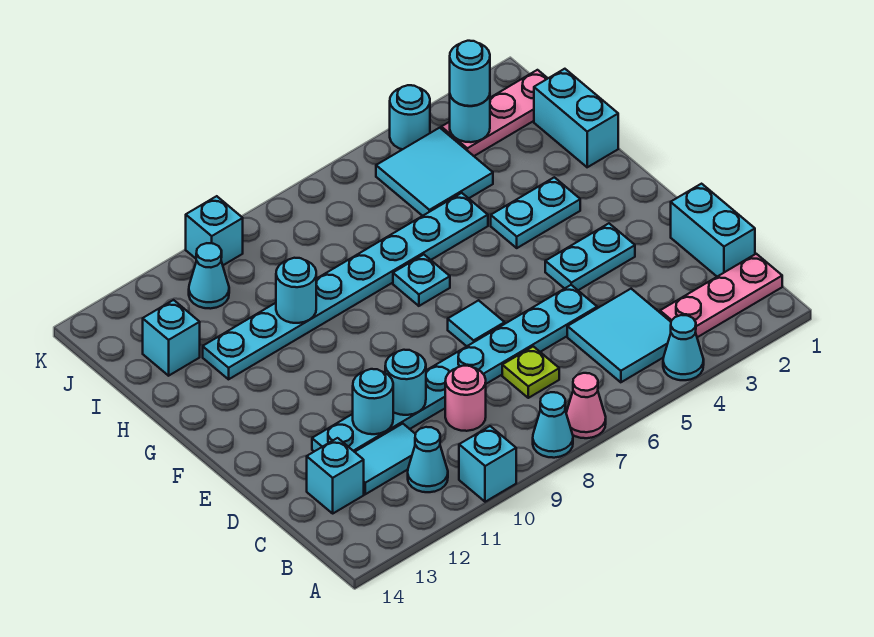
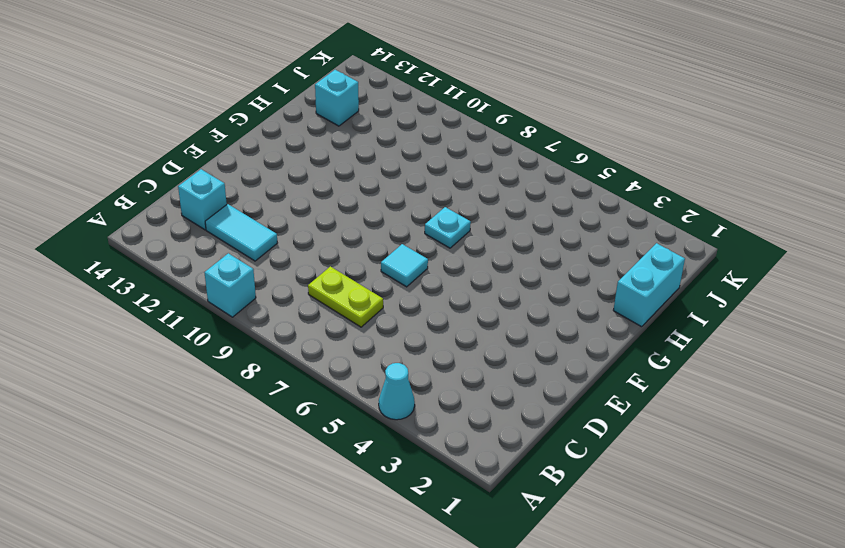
lime plate C7:C8 level 1 -> lime plate C7 level 1
none -> pink cone A7 level 1
none -> cyan cone A8 level 1
none -> pink plate B1:B3 level 1
none -> cyan tile B4:C5 level 1

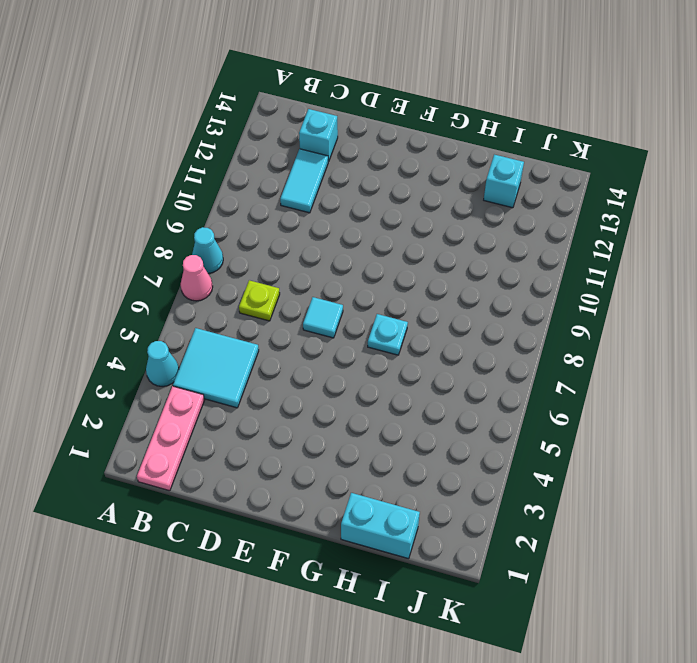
none -> cyan brick A10 level 1
none -> cyan cone B11 level 1
none -> cyan brick C1:D1 level 1
none -> pink round brick C9 level 1

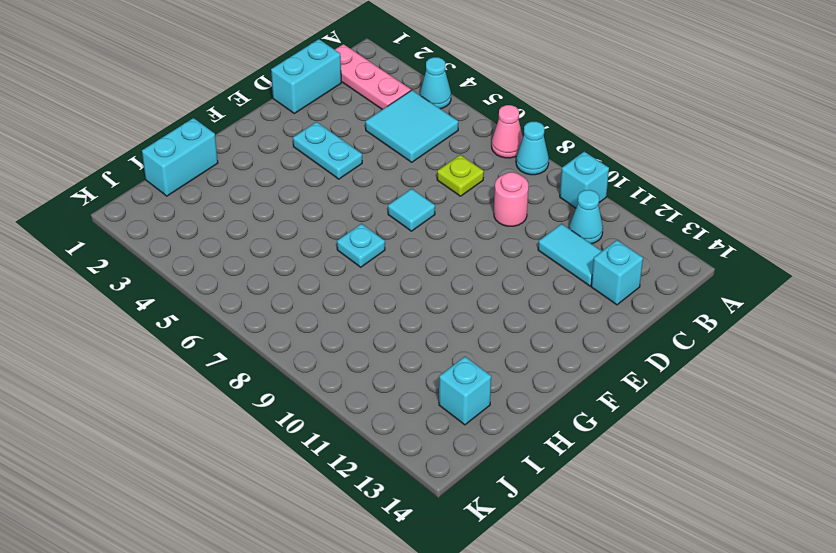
none -> cyan plate D5:D12 level 1
none -> cyan plate G3:G4 level 1
none -> cyan plate H5:H12 level 1
none -> cyan tile I4:J5 level 1

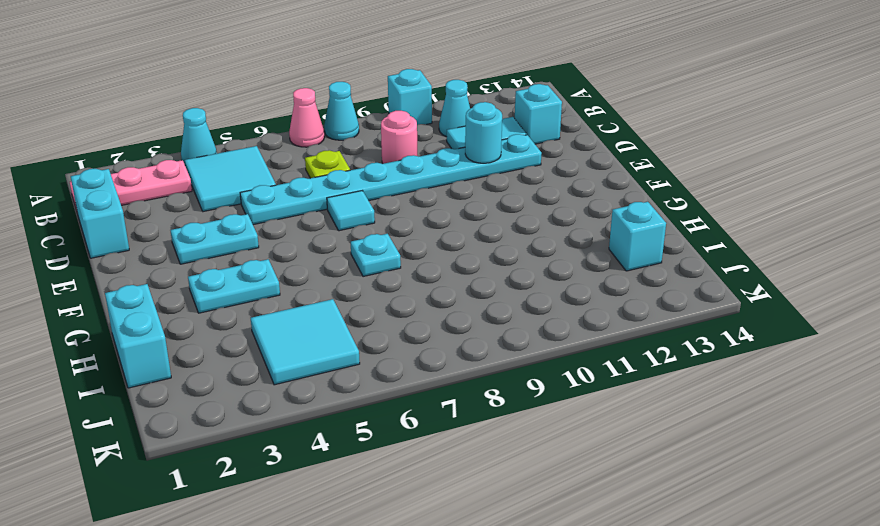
none -> cyan plate H5:H12 level 1
none -> pink plate J1:J3 level 1
none -> cyan cone J11 level 1
none -> cyan round brick K4 level 1

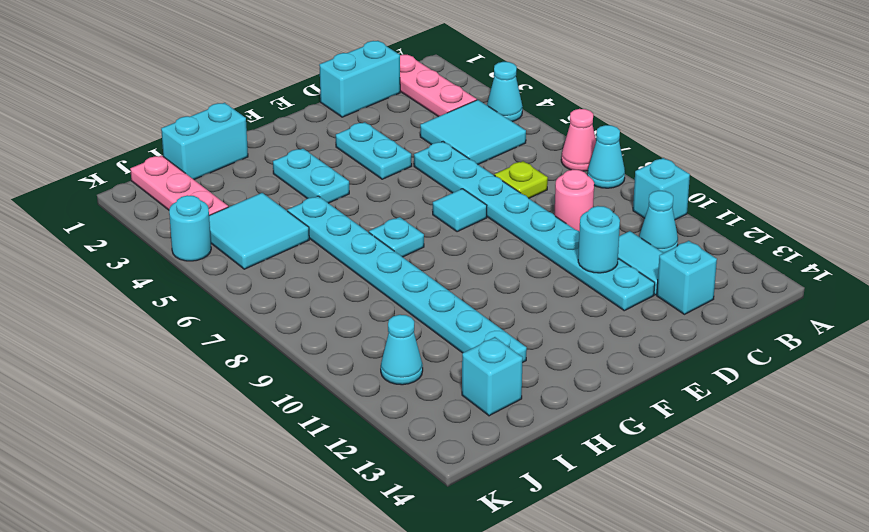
none -> cyan brick K10 level 1
none -> cyan round brick D10 level 2
none -> cyan round brick H10 level 2
none -> cyan round brick J3 level 2

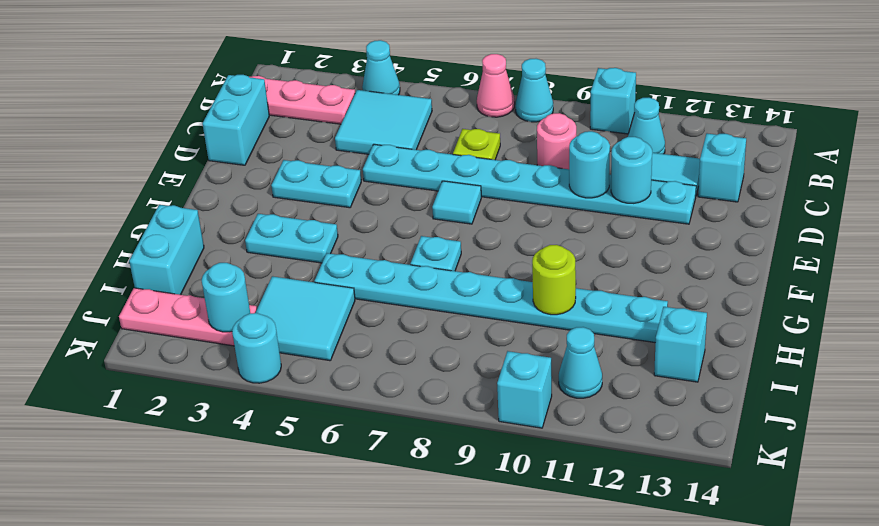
lime round brick H10 level 2 -> cyan round brick H10 level 2
none -> cyan round brick J3 level 3

